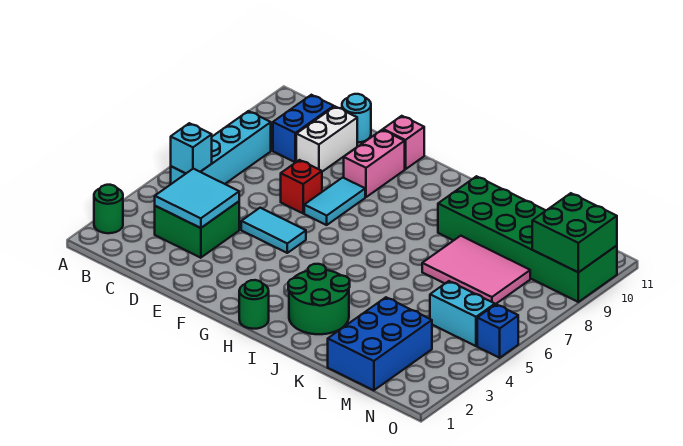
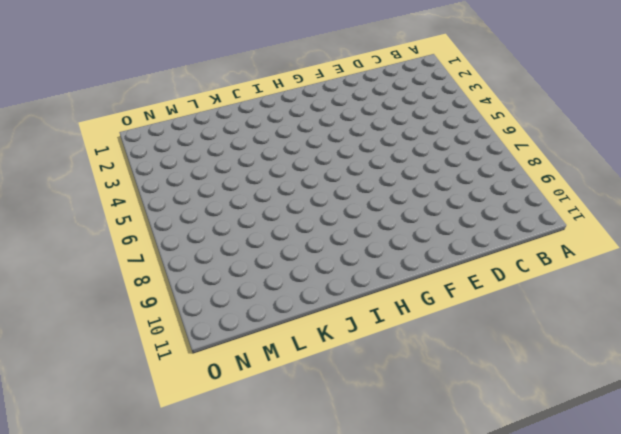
none -> green round brick A2 level 1
none -> cyan brick B5:B8 level 1
none -> green brick C3:D4 level 1

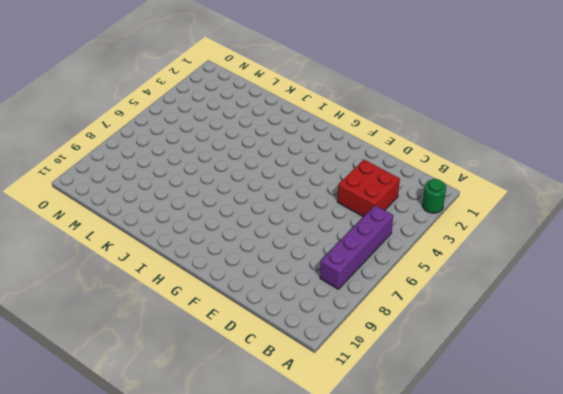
purple brick B5:B8 level 1 -> cyan brick B5:B8 level 1
red brick C3:D4 level 1 -> green brick C3:D4 level 1
none -> blue brick C9:C10 level 1
none -> white brick D9:D10 level 1
none -> cyan round brick D11 level 1

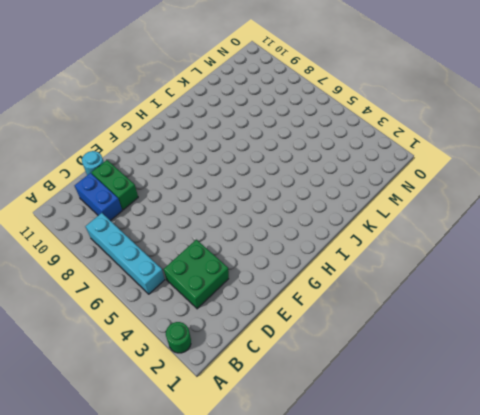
green brick D9:D10 level 1 -> white brick D9:D10 level 1
none -> cyan tile E5:F5 level 1
none -> red brick E7 level 1
none -> cyan tile F7:F8 level 1

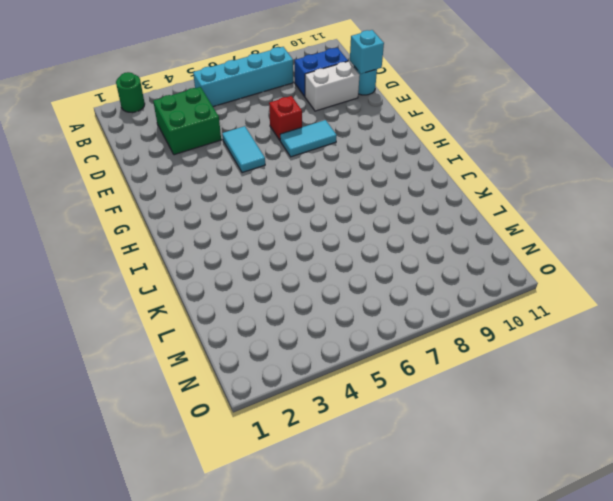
cyan brick D11 level 2 -> cyan brick B5 level 2
none -> pink brick F9:F10 level 1
none -> pink brick F11 level 1
none -> green round brick H1 level 1

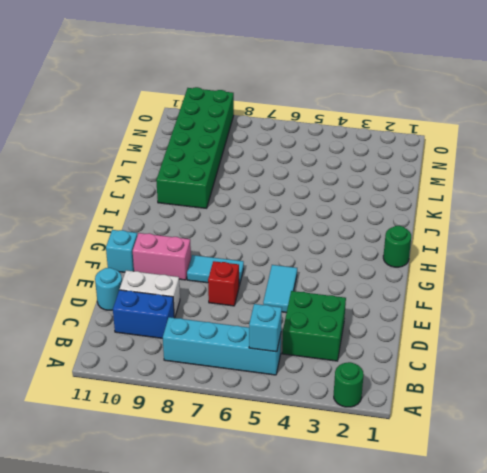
cyan brick F11 level 1 -> pink brick F11 level 1
none -> green round brick I2:J3 level 1
none -> pink tile K7:M8 level 1
none -> blue brick L1:M3 level 1

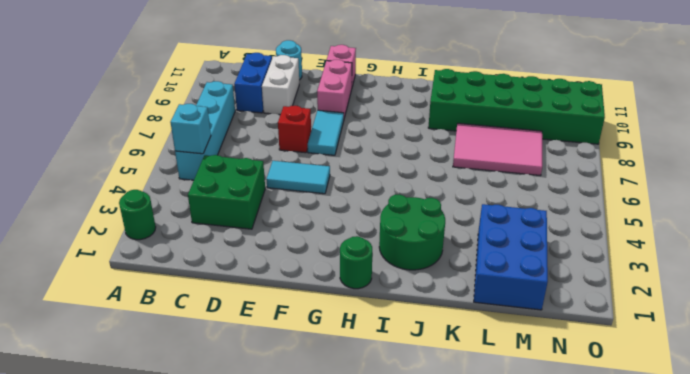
none -> cyan brick M5:N5 level 1
none -> blue brick O5 level 1
none -> cyan tile C3:D4 level 2

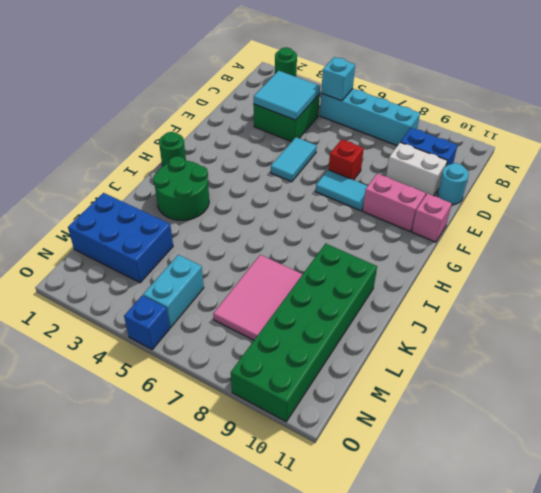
none -> green brick N9:O10 level 2

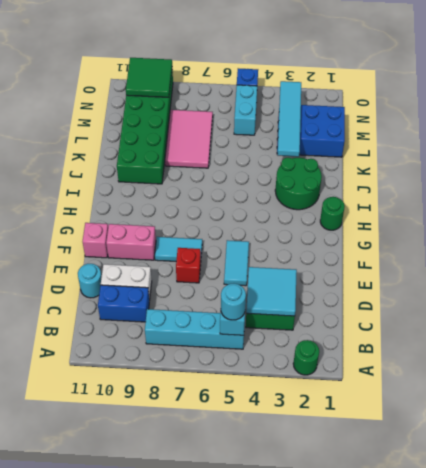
cyan round brick B5 level 3 -> none
cyan tile K3:N3 level 2 -> none
green tile N9:O10 level 2 -> green brick N9:O10 level 2

